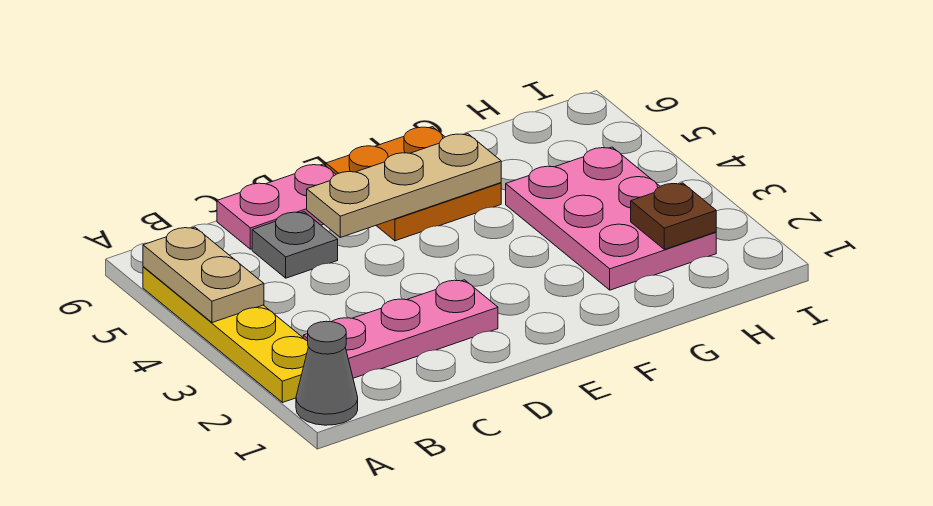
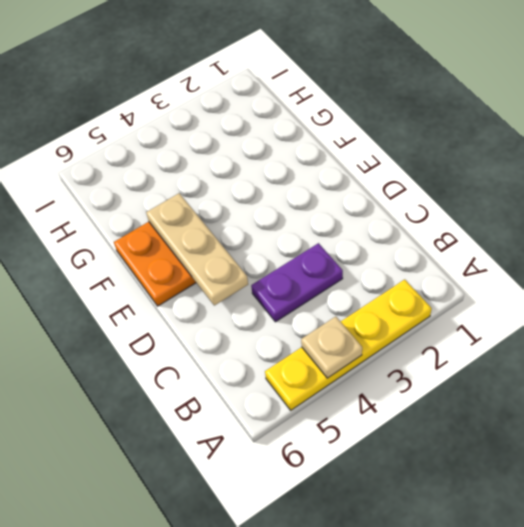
tan plate A4 level 2 -> tan plate A4:A5 level 2
purple plate C3:C4 level 1 -> none
none -> grey cone A1 level 1
none -> pink plate B2:D2 level 1

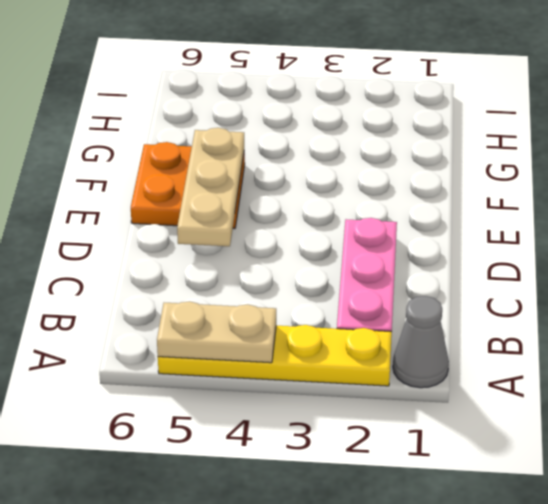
none -> grey plate C5 level 1
none -> pink plate C6:D6 level 1

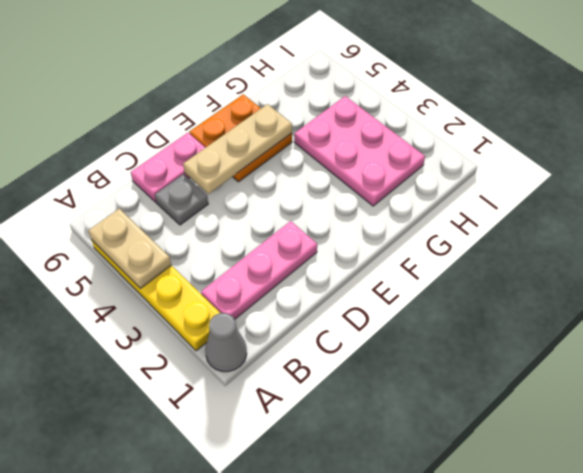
none -> brown plate H2 level 2

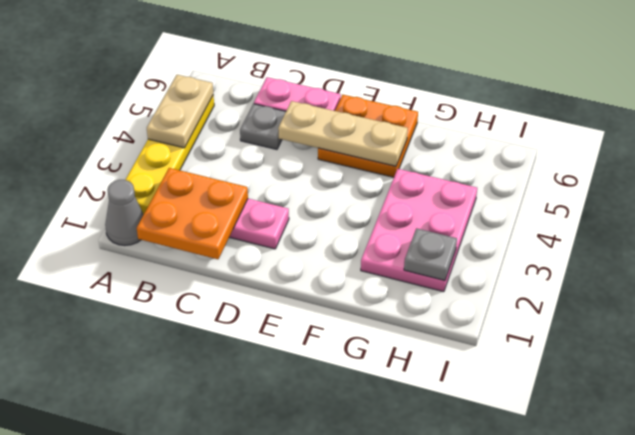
orange plate B1:C2 level 2 -> none
grey plate H2 level 2 -> brown plate H2 level 2

